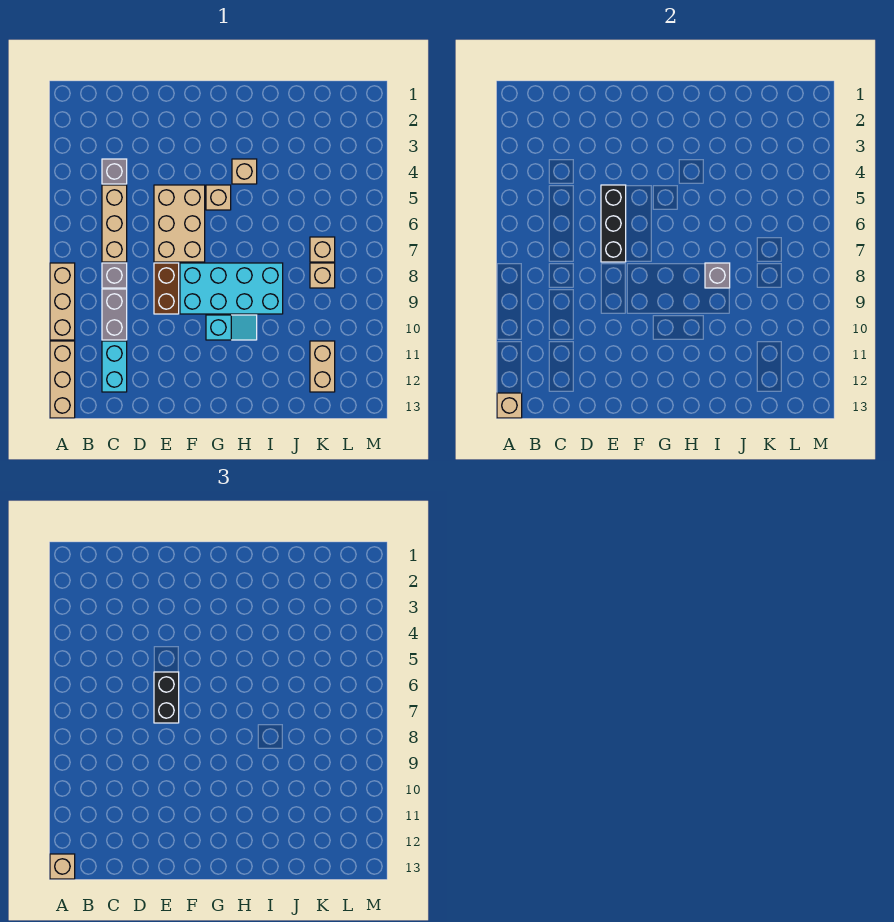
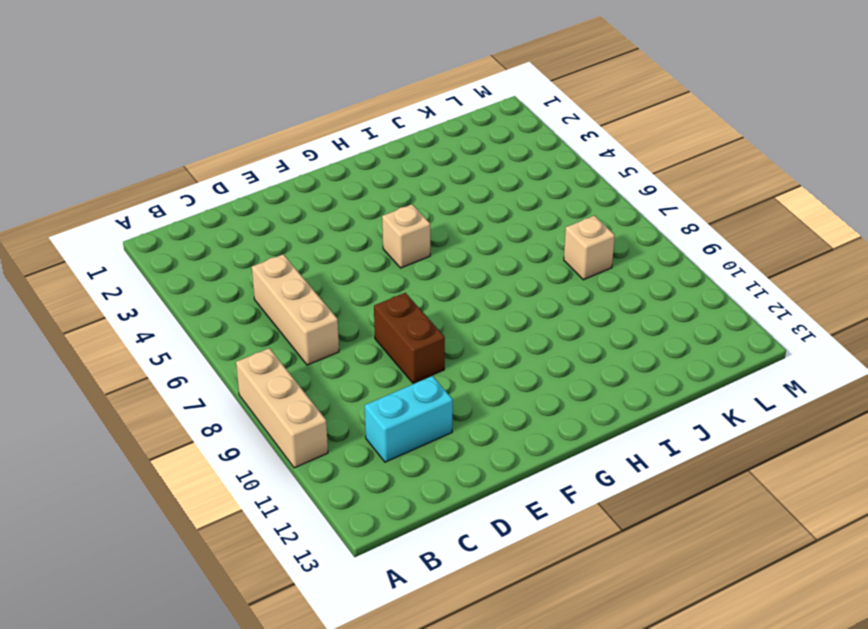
cyan brick C11:D11 level 1 -> cyan brick C11:C12 level 1
none -> tan brick A11:A13 level 1
none -> grey brick C4 level 1
none -> grey brick C8 level 1

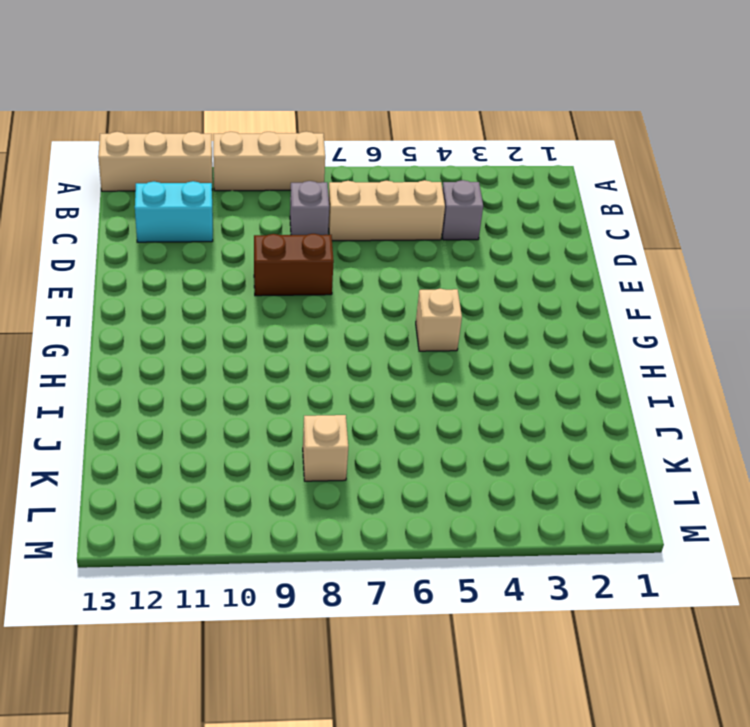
none -> grey brick C9:C10 level 1
none -> tan brick E5:F7 level 1
none -> cyan brick F8:I9 level 1

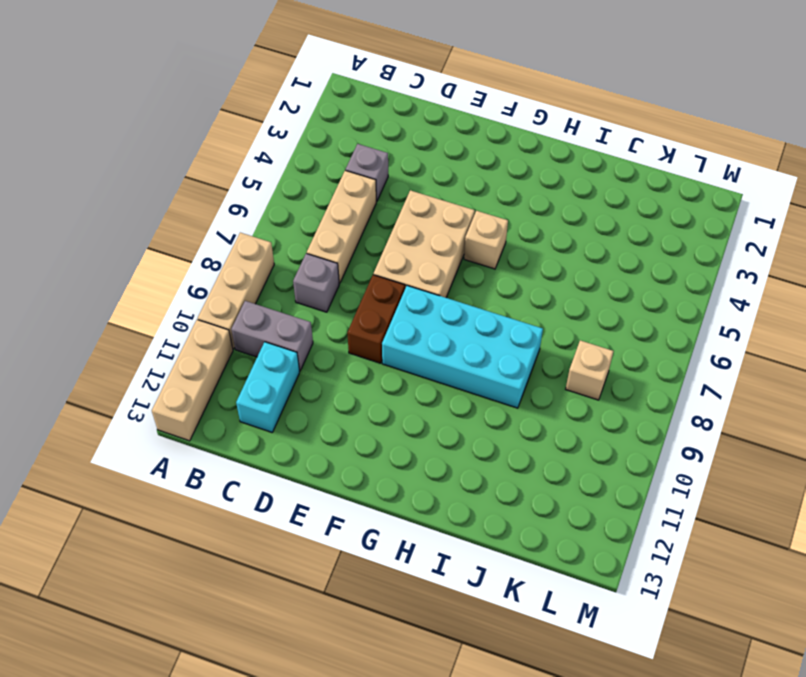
grey brick B10:C10 level 1 -> grey brick C9:C10 level 1
none -> cyan slope G10:H10 level 1 top G
none -> tan brick H4 level 1
none -> tan brick K7 level 1

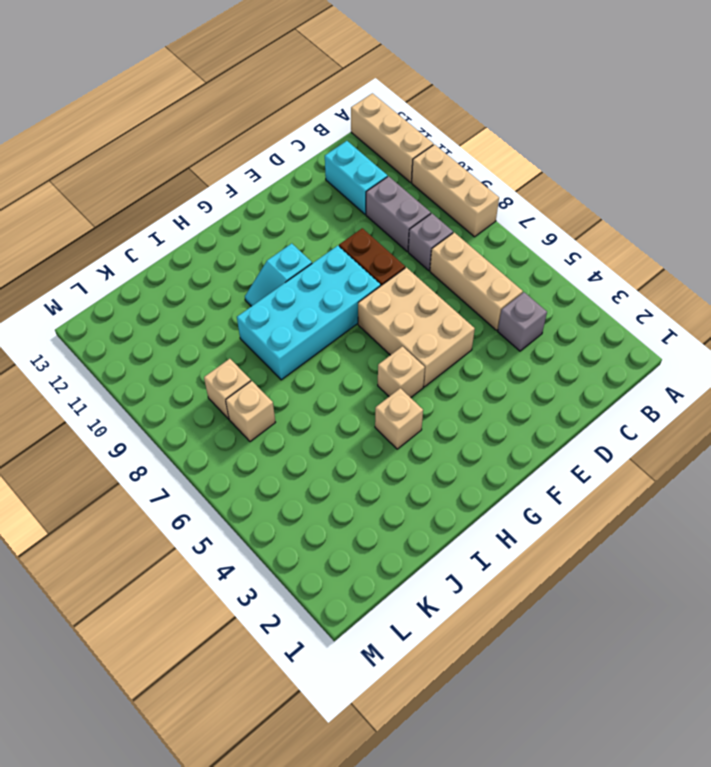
none -> tan brick K11:K12 level 1
none -> tan brick A13 level 2
none -> black brick E5:E7 level 2

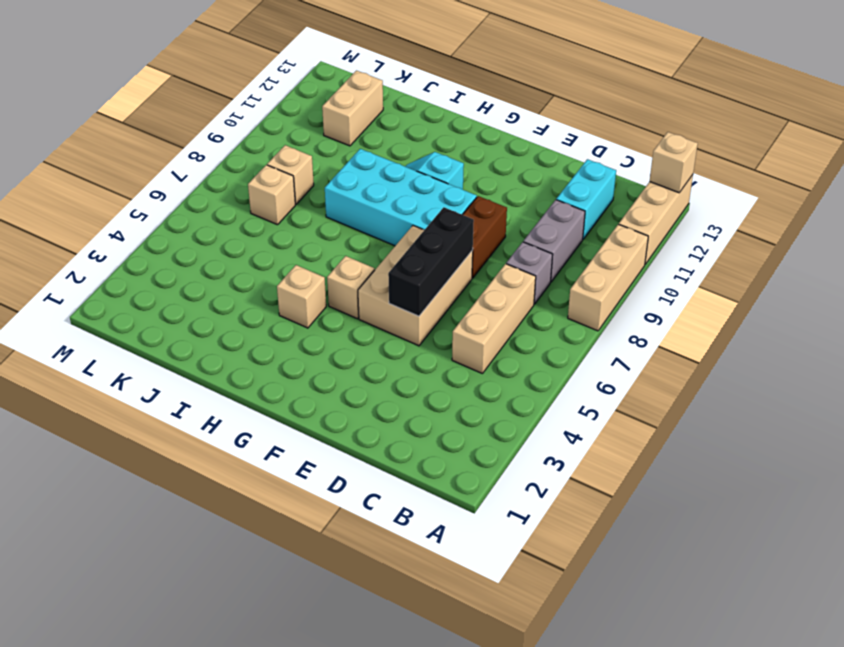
none -> grey brick C4 level 1
none -> grey brick I8 level 2
none -> tan brick A13 level 3

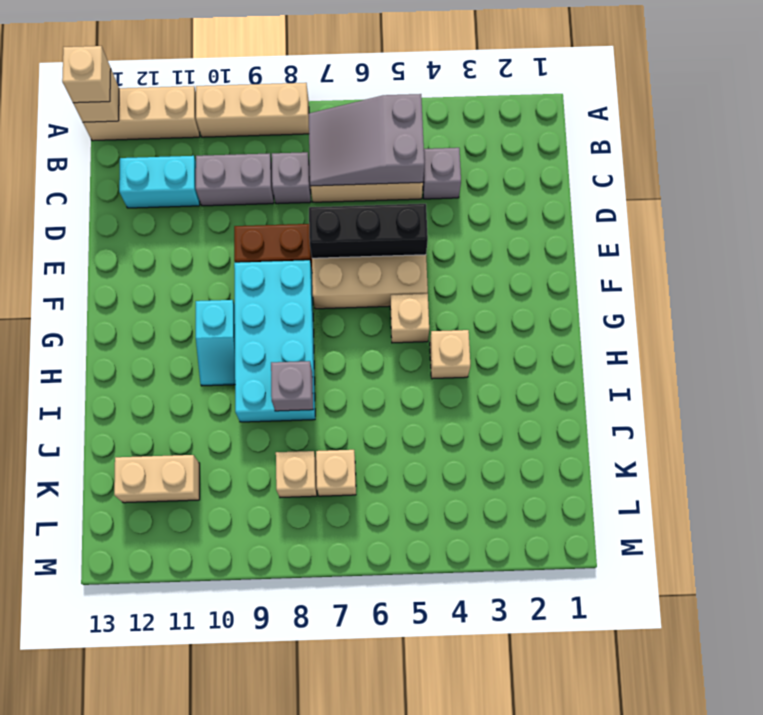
grey slope B5:C7 level 2 top 5 -> none
none -> black brick E6:E7 level 3

